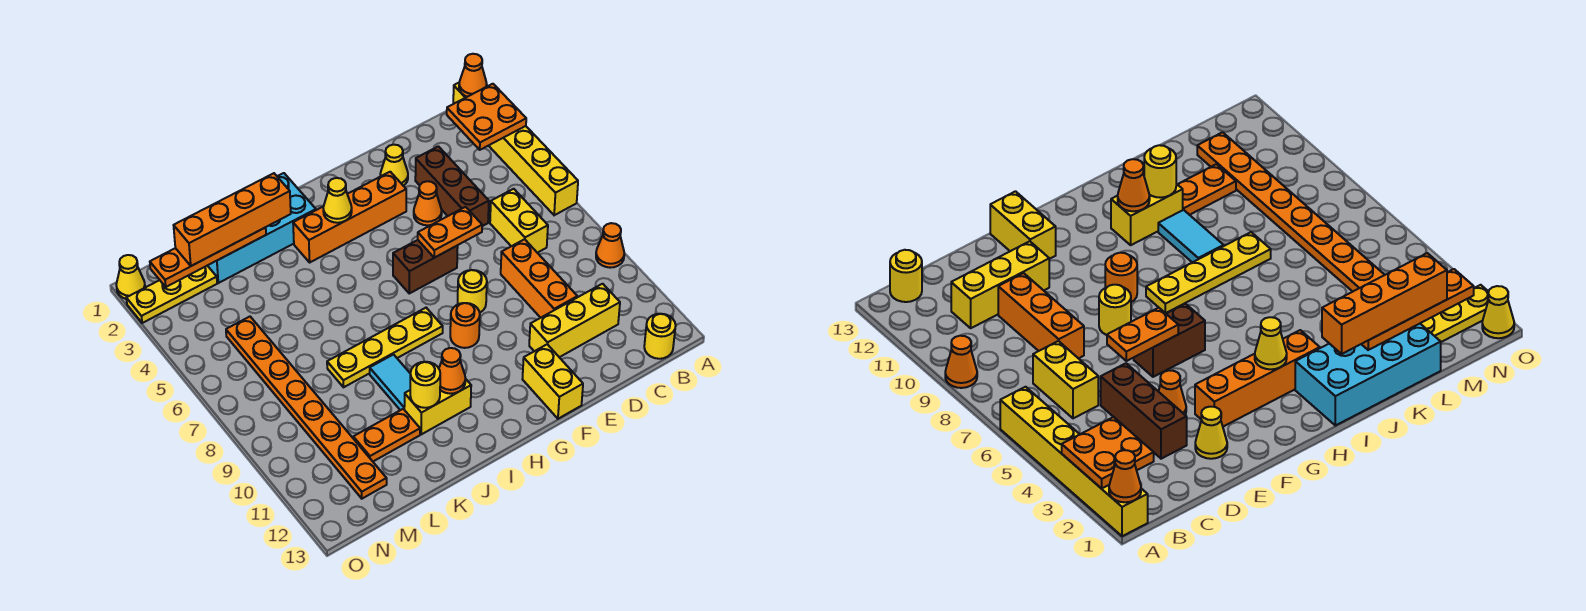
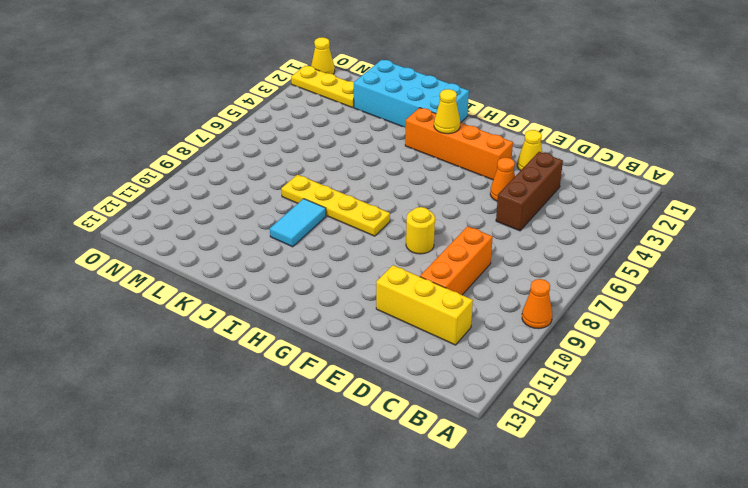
none -> yellow brick A1:A6 level 1
none -> yellow round brick B13 level 1
none -> yellow brick C6:C7 level 1
none -> brown brick F6:G6 level 1

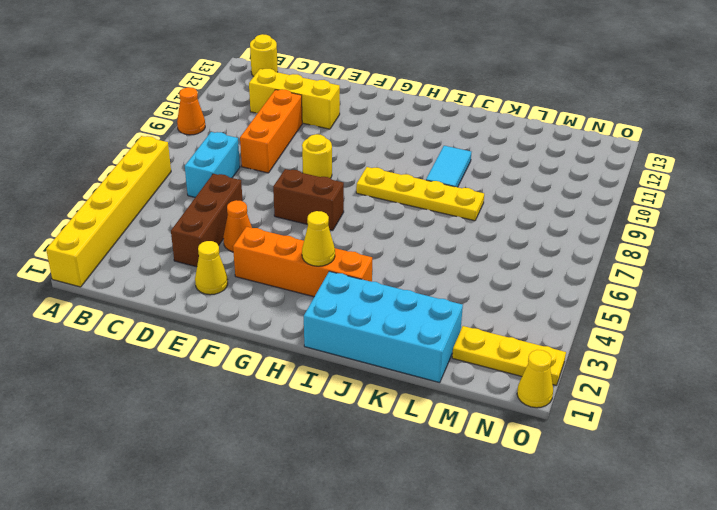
cyan brick C6:C7 level 1 -> yellow brick C6:C7 level 1
none -> yellow brick F12:F13 level 1
none -> orange round brick G9 level 1
none -> yellow brick I11:J11 level 1
none -> orange plate K11:L11 level 1

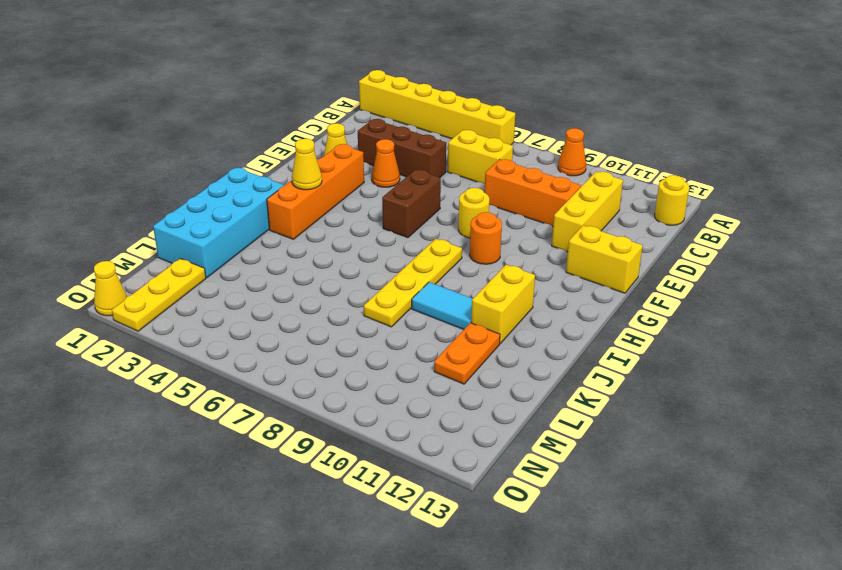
none -> orange plate M5:M12 level 1
none -> orange cone A1 level 2
none -> orange plate A2:B3 level 2
none -> orange plate E6:F6 level 2

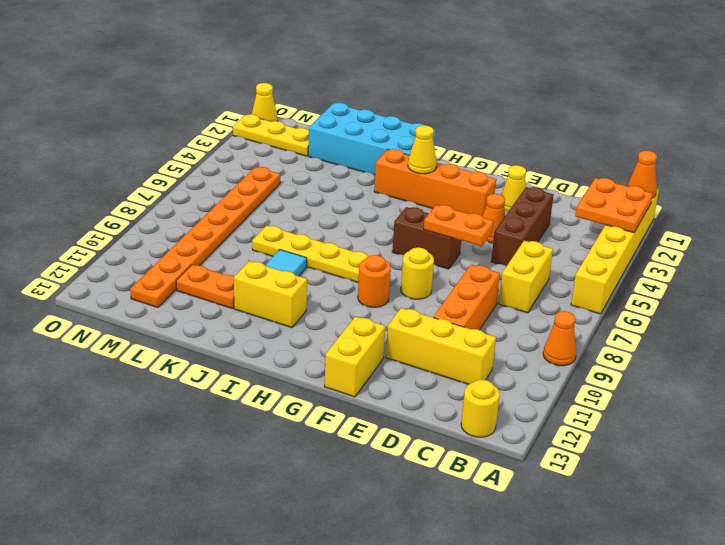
none -> orange cone I11 level 2
none -> yellow round brick J11 level 2
none -> orange plate K2:N2 level 2
none -> orange brick J2:M2 level 3

